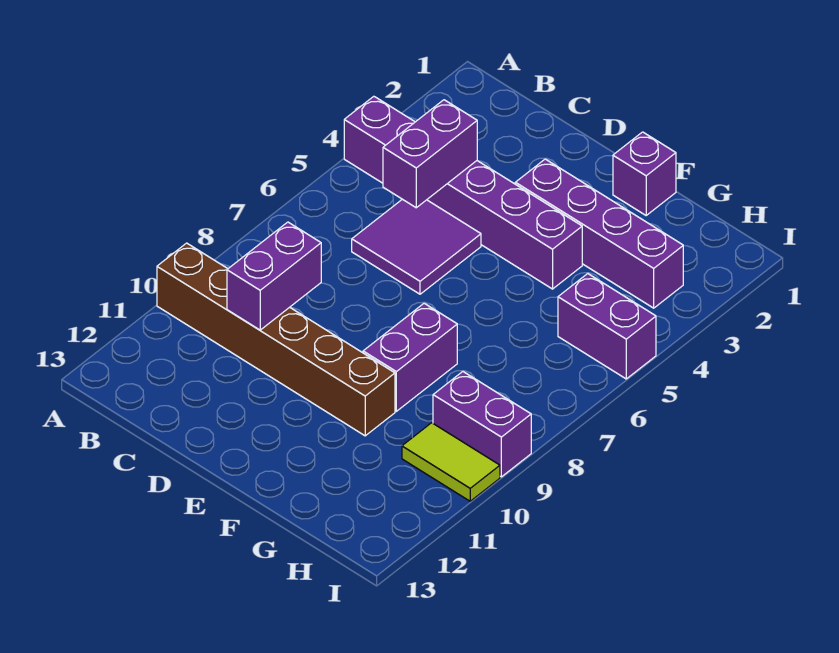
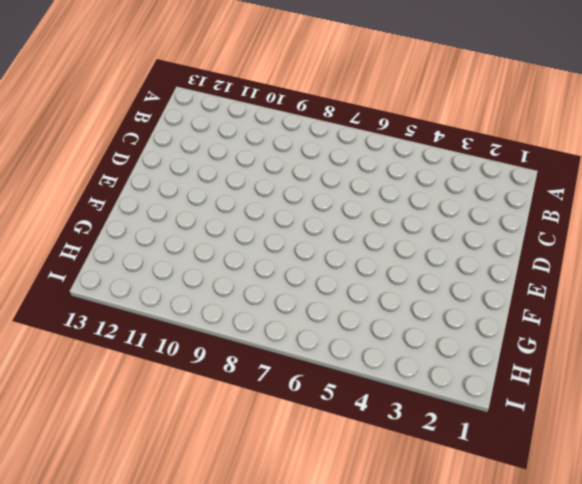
none -> purple brick A4:F4 level 1
none -> brown brick A10:F10 level 1

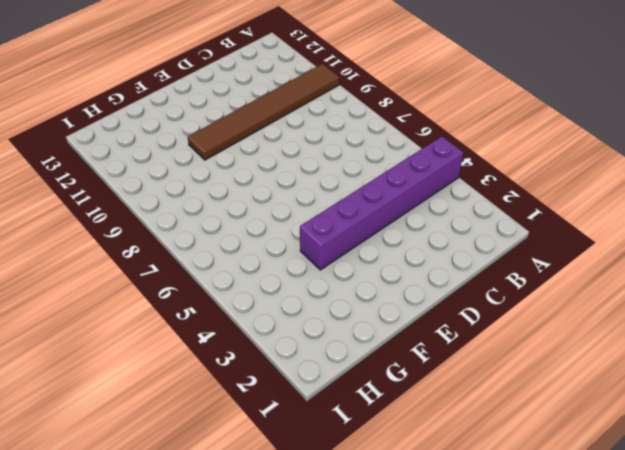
brown tile A10:F10 level 1 -> brown brick A10:F10 level 1
none -> purple tile C5:D6 level 1
none -> purple brick E3:H3 level 1

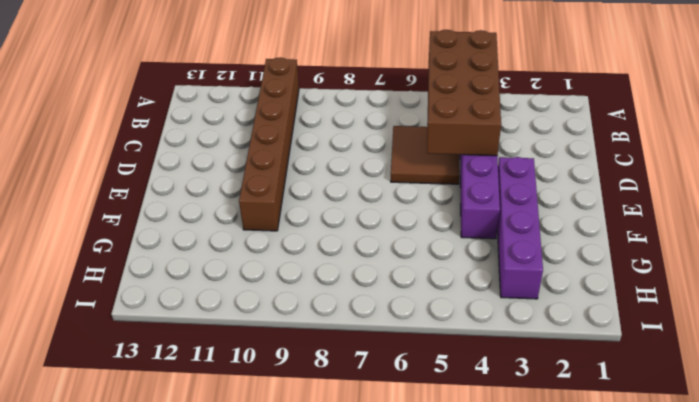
brown brick A4:D5 level 2 -> purple brick C4:C5 level 2
brown tile C5:D6 level 1 -> purple tile C5:D6 level 1
none -> purple brick F1 level 1
none -> purple brick F8:F9 level 1

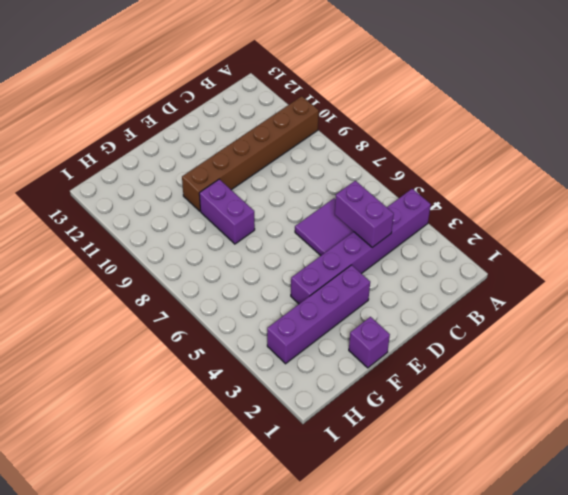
none -> purple brick H5:I5 level 1
none -> purple brick H9:I9 level 1

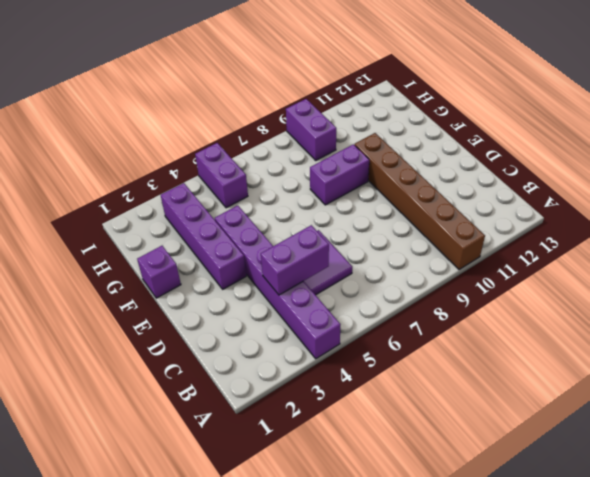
none -> lime tile H10:I10 level 1
none -> purple brick C9:C10 level 2

